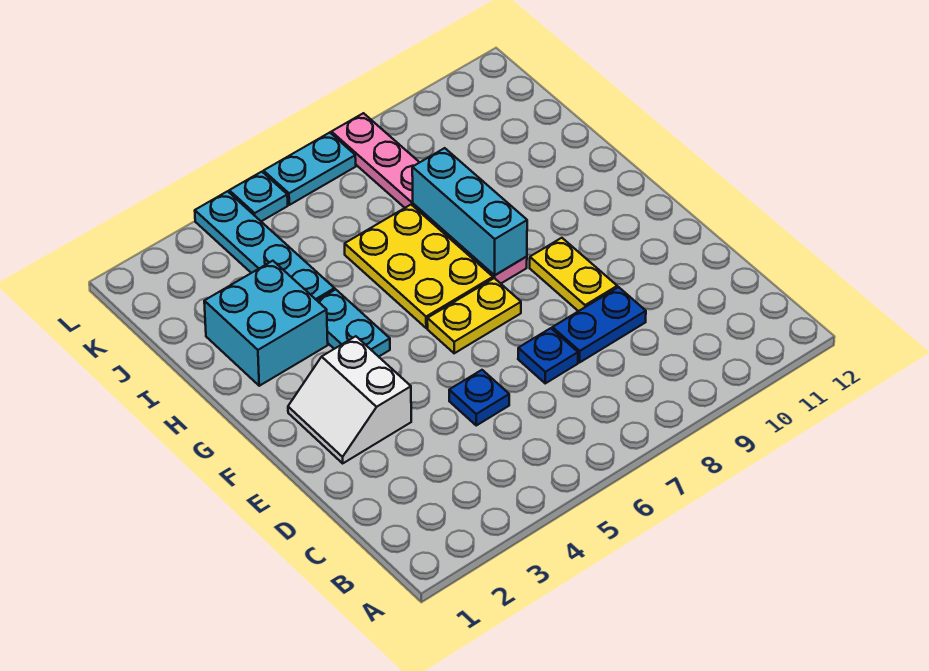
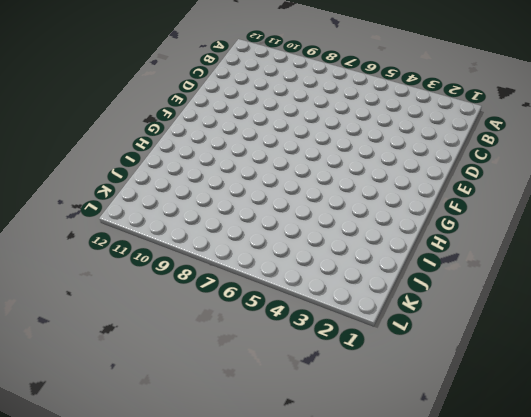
none -> blue plate D5 level 1
none -> blue plate D7 level 1
none -> blue plate D8:D9 level 1

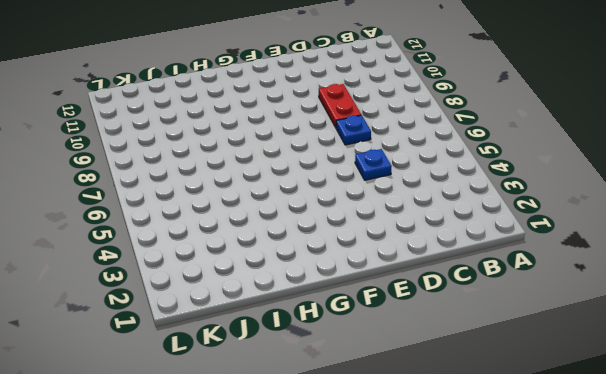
red plate D8:D9 level 1 -> blue plate D8:D9 level 1
none -> white slope E2:F3 level 1 top 3
none -> yellow plate E9:F9 level 1
none -> yellow plate F6:F7 level 1

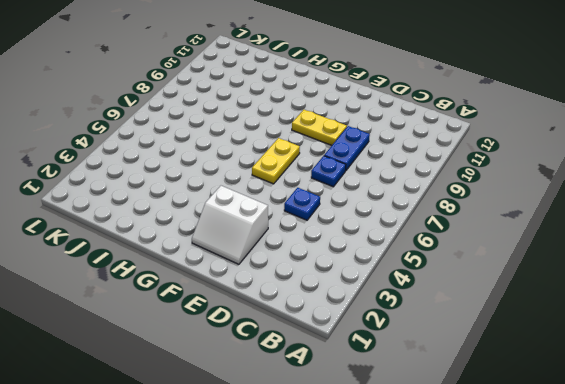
none -> cyan plate G4:H4 level 1
none -> yellow plate G6:I7 level 1
none -> pink plate G8:L8 level 1

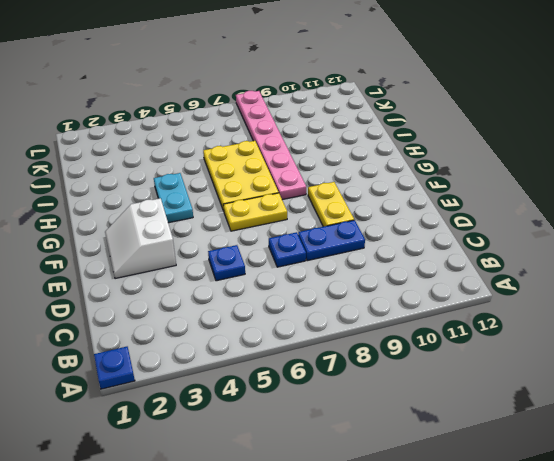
blue plate A1 level 1 -> none
none -> cyan brick H2:I3 level 1
none -> cyan plate I4:L4 level 1
none -> cyan plate L5 level 1

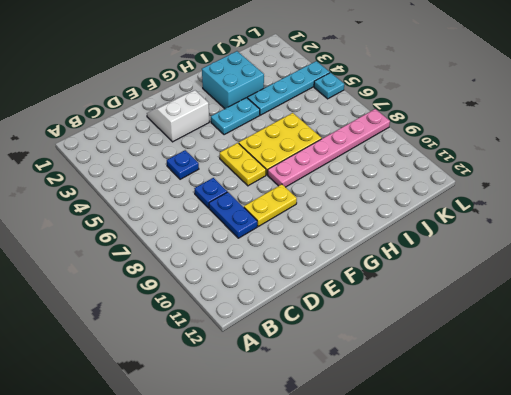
none -> cyan plate L6:L7 level 1
none -> cyan brick G8:I8 level 2

